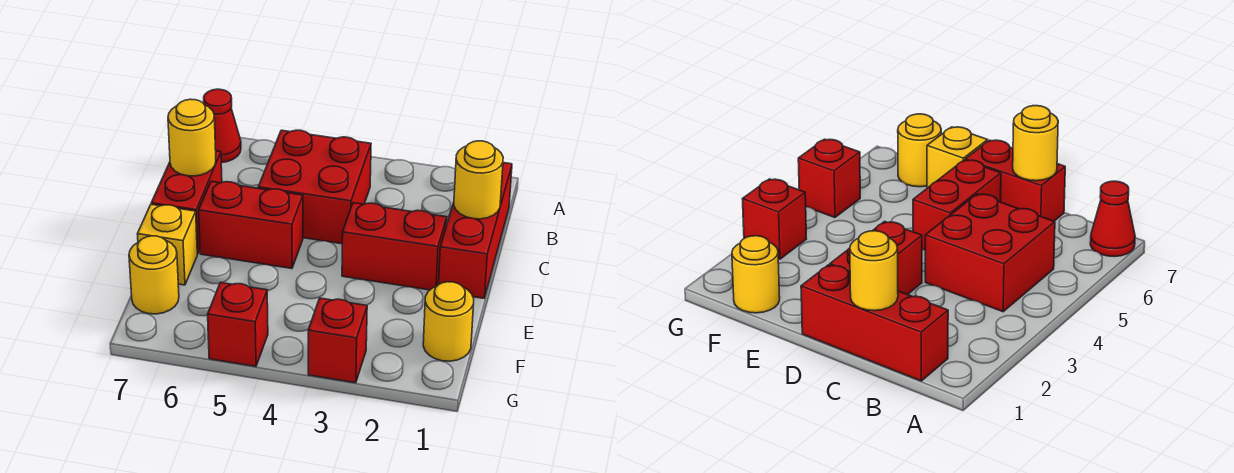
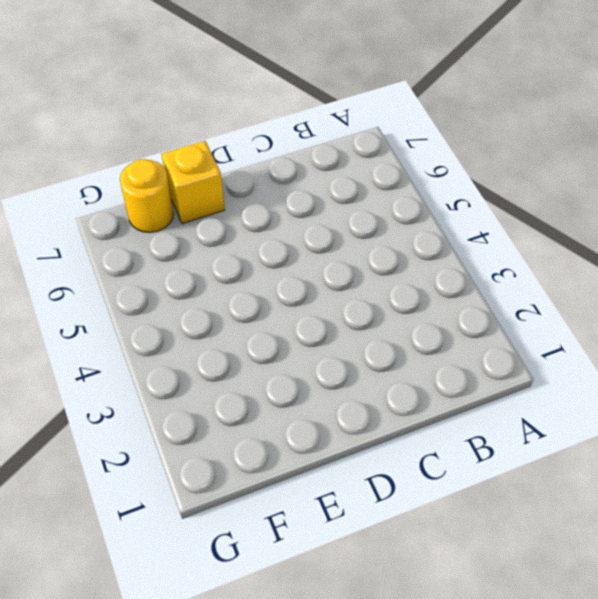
none -> red cone A7 level 1
none -> red brick B1:D1 level 1
none -> red brick B4:C5 level 1

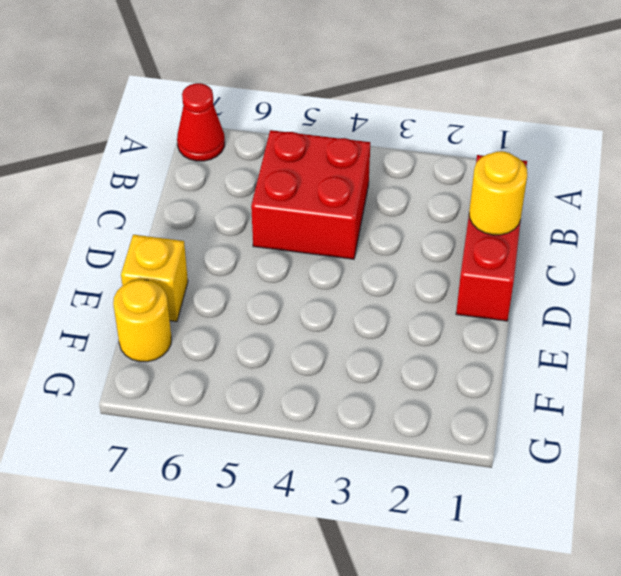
none -> red brick C7:D7 level 1
none -> red brick D2:D3 level 1
none -> red brick D5:D6 level 1

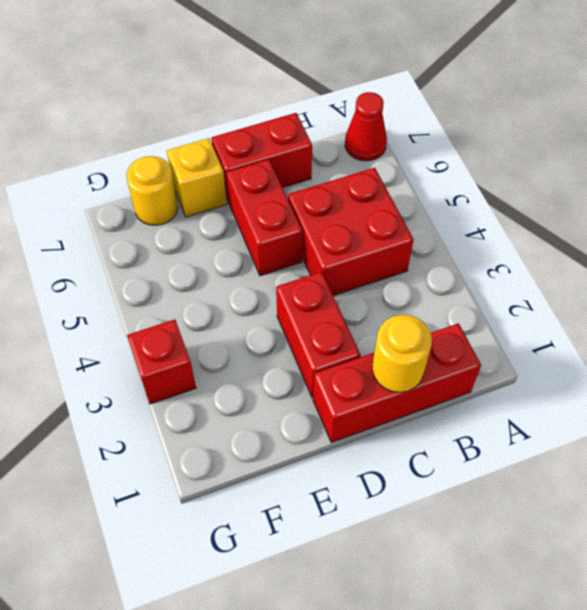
none -> yellow round brick F1 level 1
none -> red brick G5 level 1
none -> yellow round brick C7 level 2

